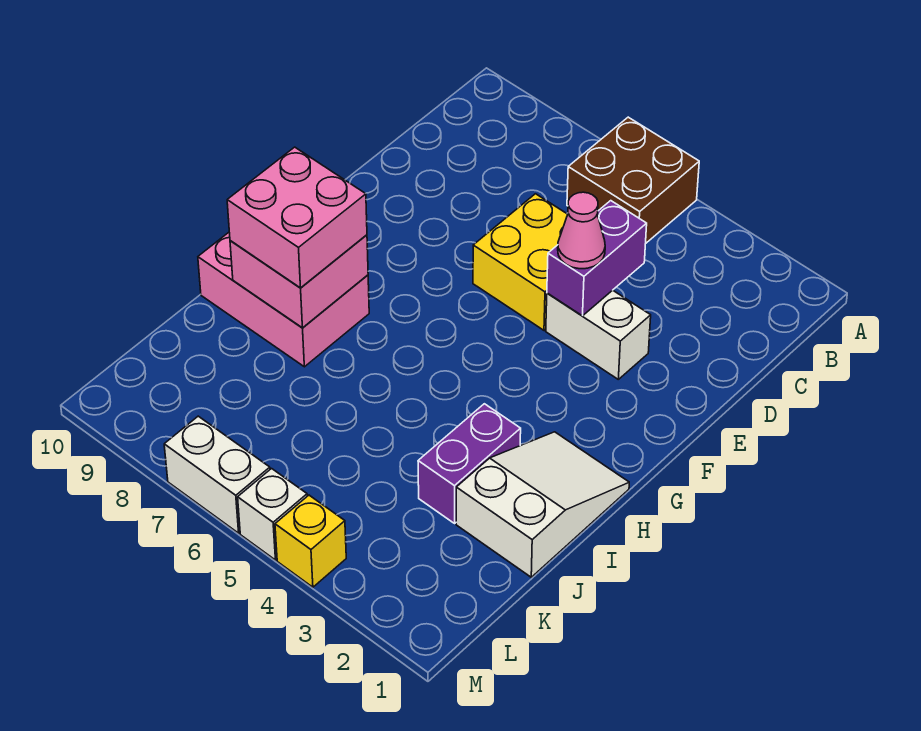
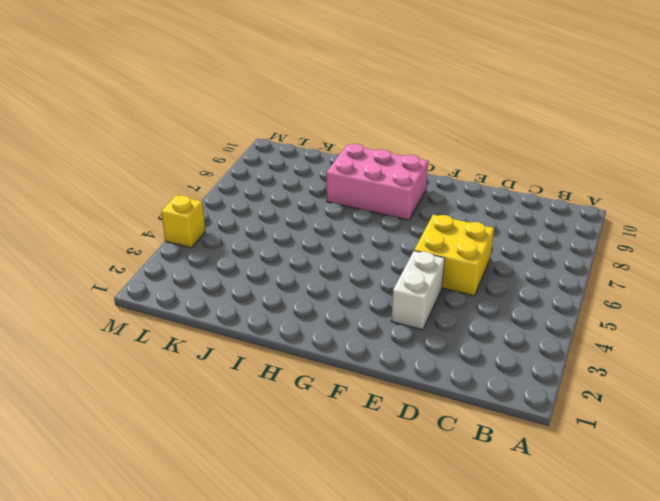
pink brick G8:I9 level 1 -> pink brick H8:I10 level 1
none -> brown brick A5:B6 level 1
none -> white slope H1:J2 level 1 top J
none -> purple brick I3:J3 level 1

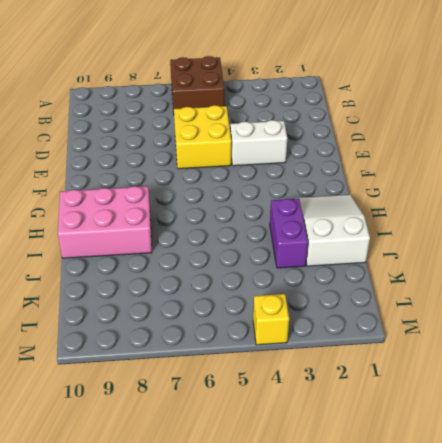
none -> white brick M5 level 1
none -> white brick M6:M7 level 1
none -> purple brick D4:E4 level 2

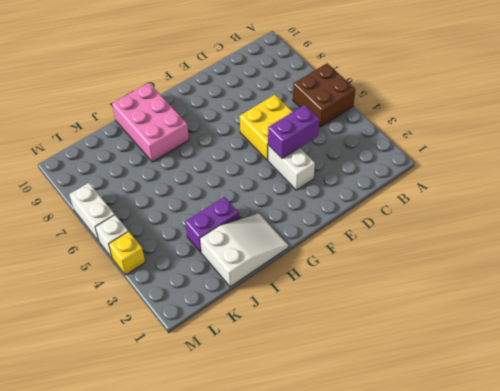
none -> pink brick H8:I9 level 2
none -> pink cone E4 level 3
none -> pink brick H8:I9 level 3

